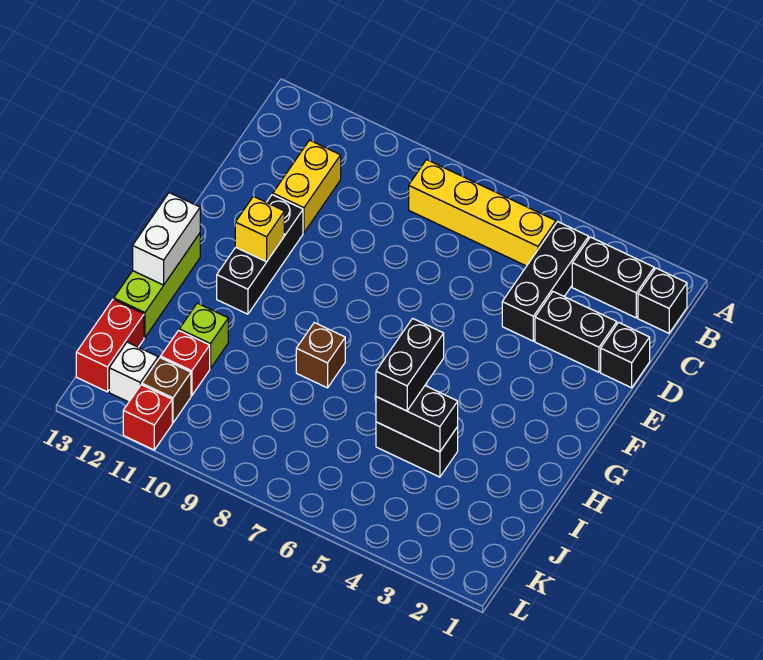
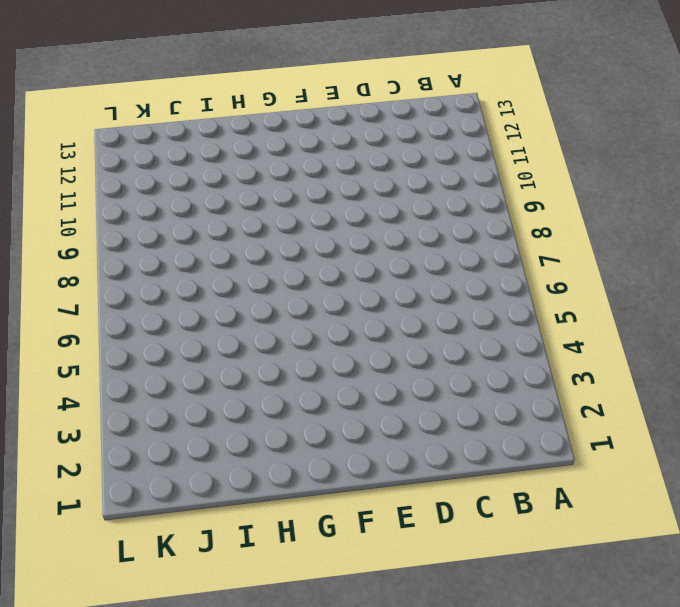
none -> black brick B1 level 1
none -> black brick B2:B3 level 1
none -> black brick B4:D4 level 1

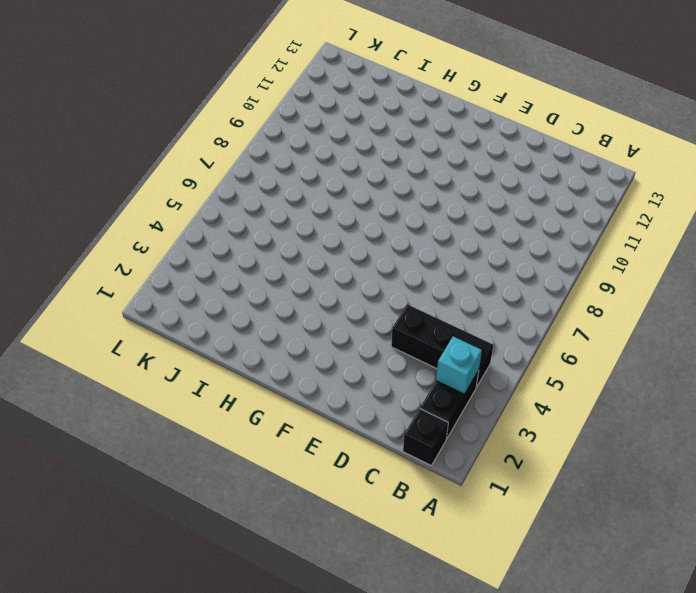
cyan brick B3 level 2 -> none
none -> yellow brick B5:B8 level 1
none -> yellow brick C11:D11 level 1
none -> black brick D1 level 1

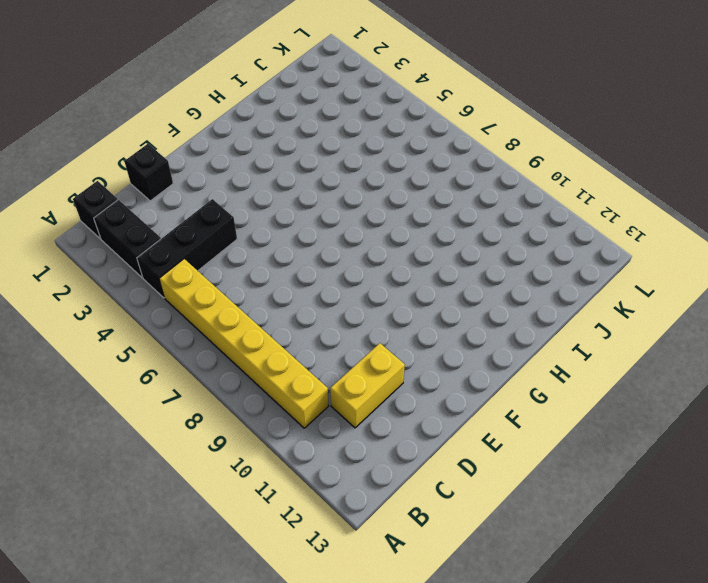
yellow brick B5:B10 level 1 -> yellow brick B5:B8 level 1
none -> black brick D2:D3 level 1
none -> black brick E11:G11 level 1
none -> lime brick G13:I13 level 1

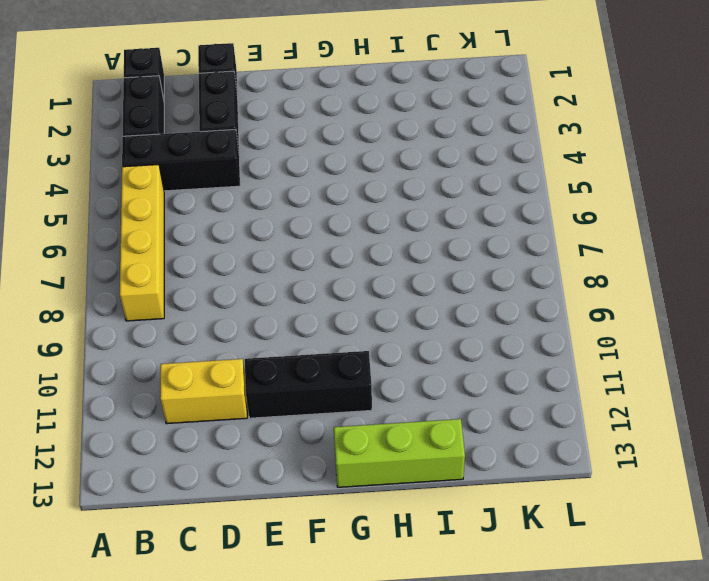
none -> brown brick H8 level 1
none -> black brick I4:I5 level 1
none -> lime brick I11 level 1

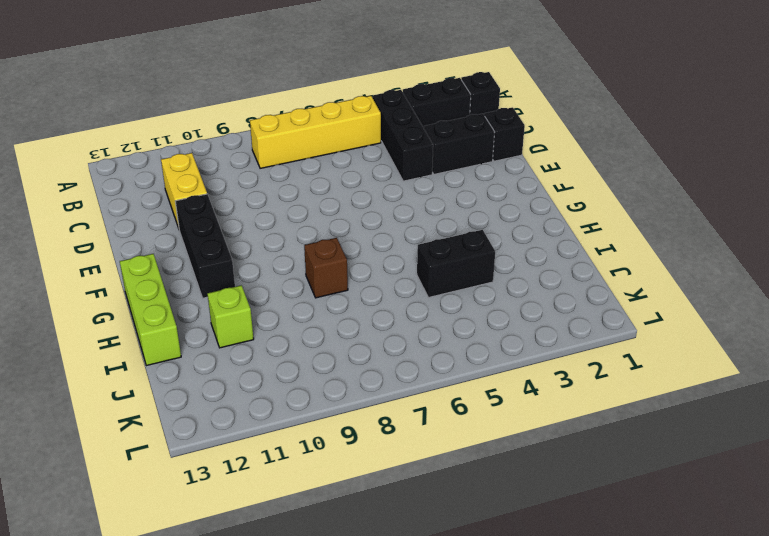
none -> red brick J11 level 1
none -> red brick J13:K13 level 1
none -> brown brick K11 level 1

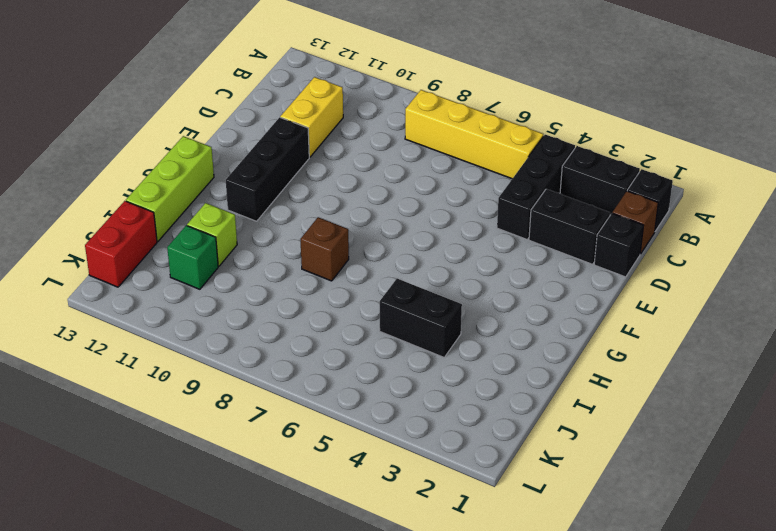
brown brick C1 level 1 -> brown brick K11 level 1
green brick J11 level 1 -> red brick J11 level 1
none -> white brick K12 level 1
none -> red brick L11 level 1
none -> yellow brick F11 level 2

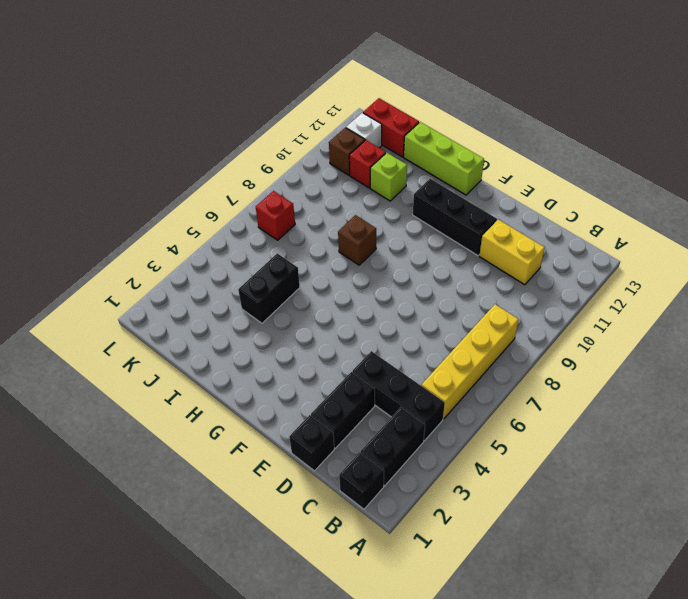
red brick K7 level 1 -> red brick L11 level 1
none -> yellow brick F11 level 2
none -> white brick G13:H13 level 2
none -> black brick I4:I5 level 2

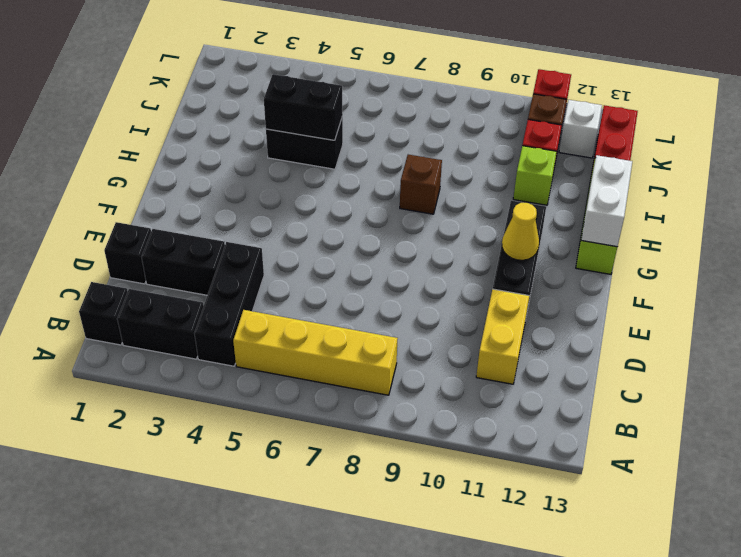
yellow cone F11 level 2 -> yellow brick F11 level 2
none -> black brick H5:I5 level 3

